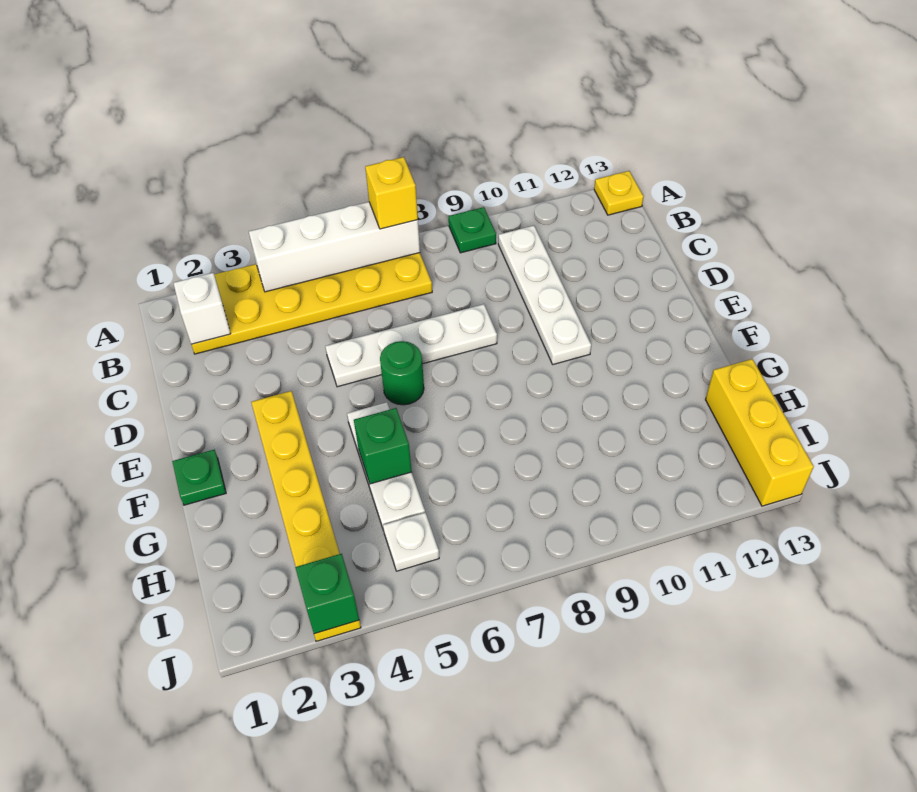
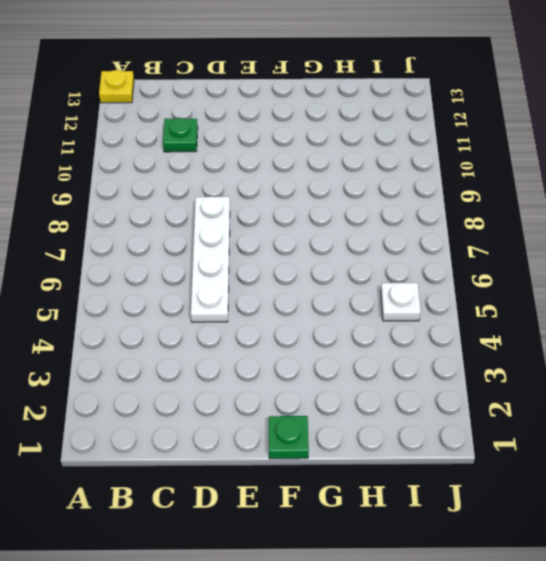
green plate C11 level 1 -> green plate A9 level 1
none -> yellow plate A2:B7 level 1
none -> white plate B10:E10 level 1
none -> yellow plate E3:J3 level 1

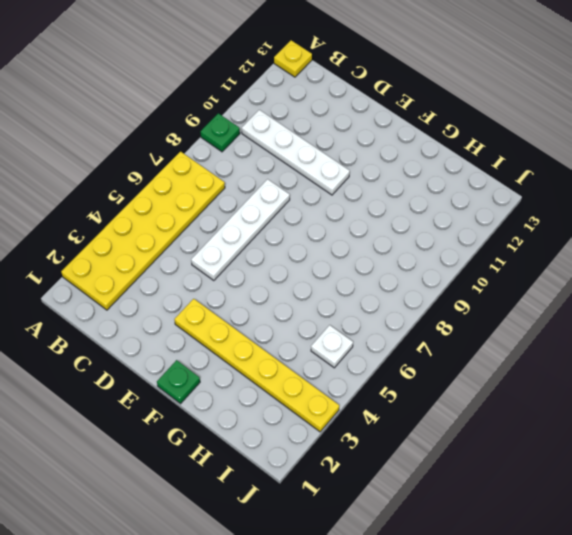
none -> green round brick E6 level 1
none -> white plate F5:H5 level 1
none -> yellow brick H13:J13 level 1

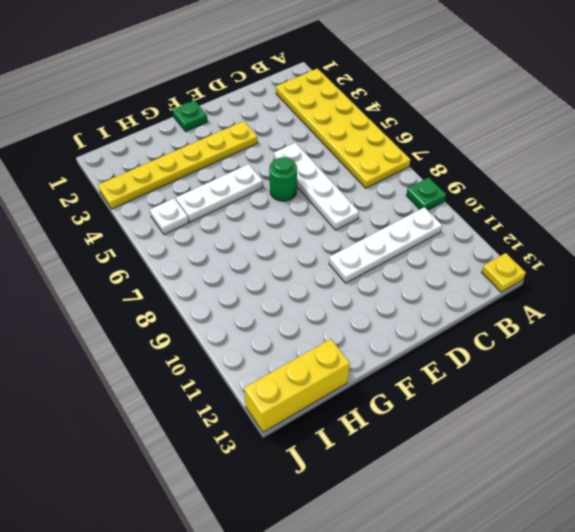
none -> white brick A4:A7 level 2
none -> white brick B2 level 2
none -> green brick G5 level 2

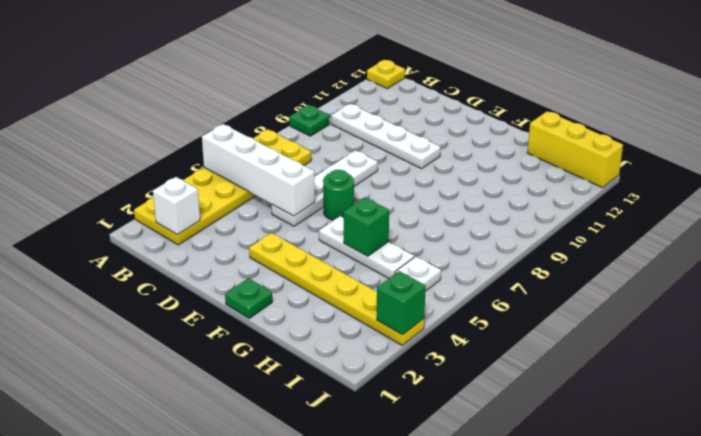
white brick A5:D5 level 2 -> white brick A4:A7 level 2
none -> yellow brick A7 level 3

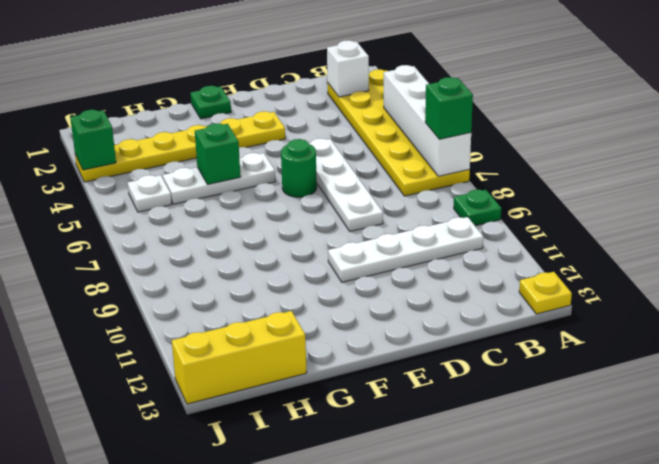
green brick A7 level 3 -> yellow brick A7 level 3

